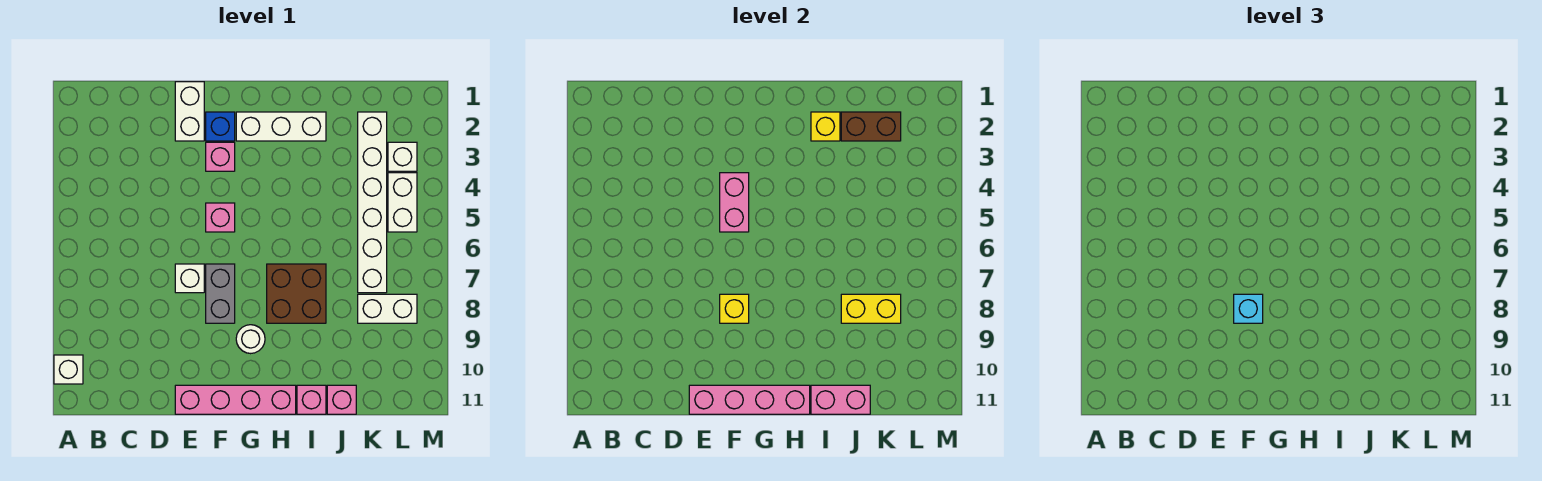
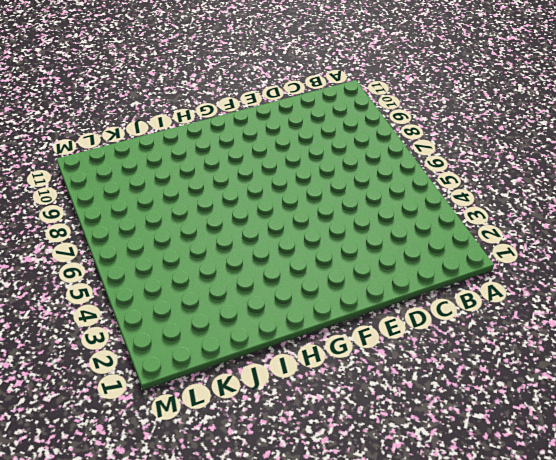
none -> white brick A10 level 1
none -> white brick E1:E2 level 1
none -> white brick E7 level 1

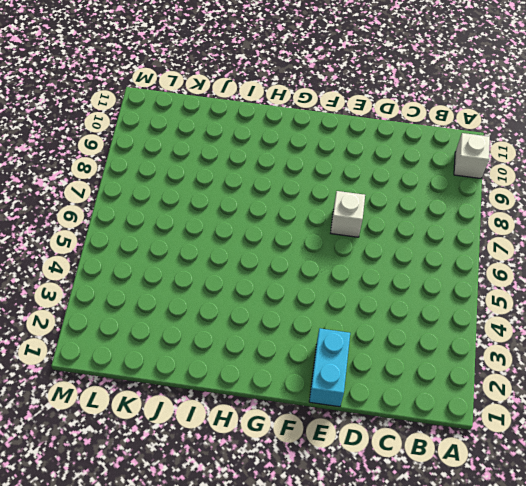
cyan brick E1:E2 level 1 -> white brick E1:E2 level 1
none -> pink brick E11:H11 level 1
none -> blue brick F2 level 1
none -> pink brick F3 level 1

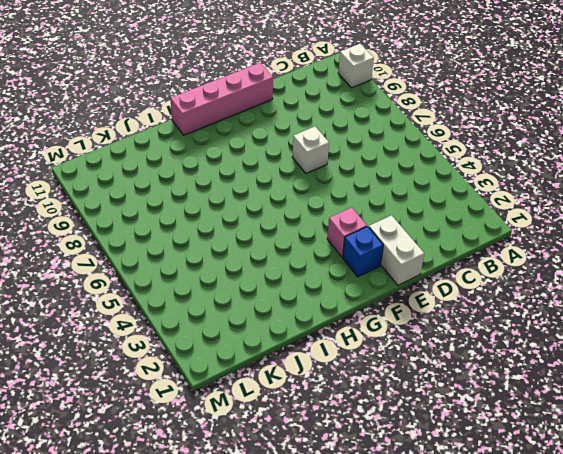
none -> pink brick F5 level 1
none -> grey brick F7:F8 level 1
none -> white brick G2:I2 level 1

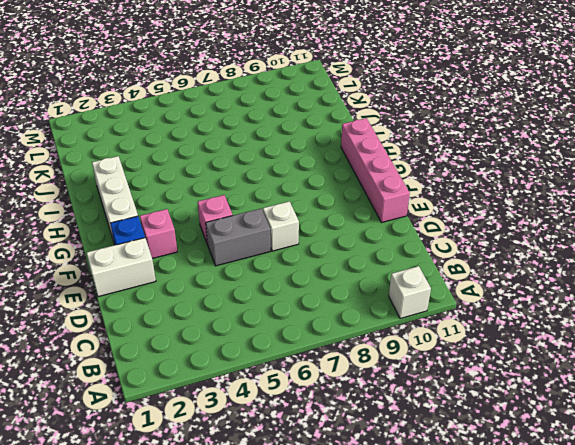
grey brick E5:E6 level 1 -> grey brick F7:F8 level 1
none -> white round brick G9 level 1
none -> brown brick H7:I8 level 1
none -> pink brick I11 level 1

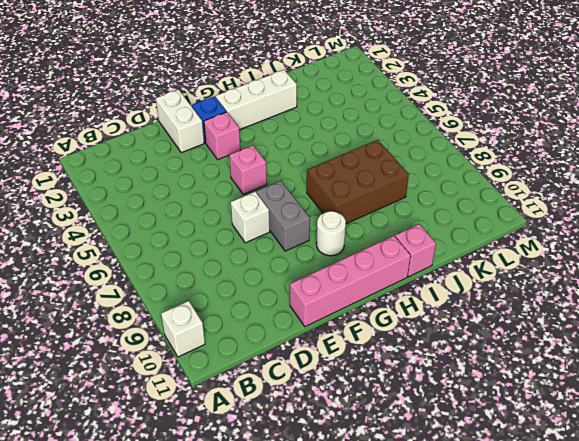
brown brick H7:J8 level 1 -> brown brick H7:I8 level 1
none -> pink brick J11 level 1
none -> white brick K2:K7 level 1
none -> white brick K8:L8 level 1

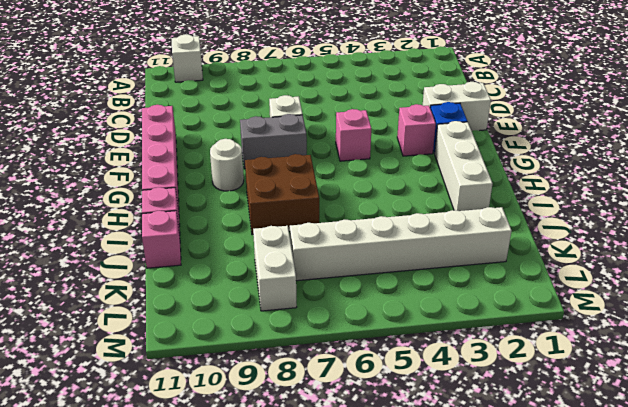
none -> white brick L3 level 1
none -> white brick L4:L5 level 1
none -> pink brick E11:H11 level 2

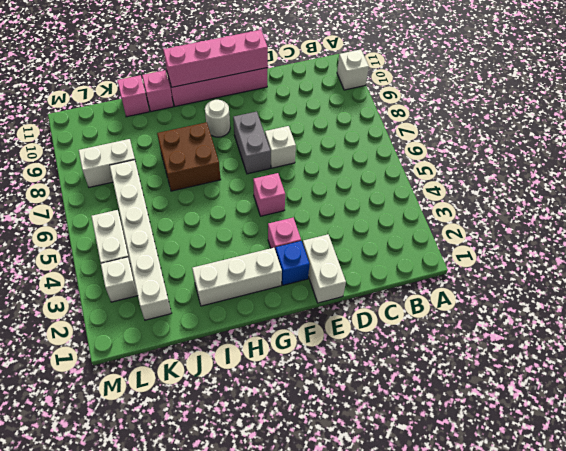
none -> pink brick F4:F5 level 2
none -> yellow brick F8 level 2
none -> yellow brick I2 level 2

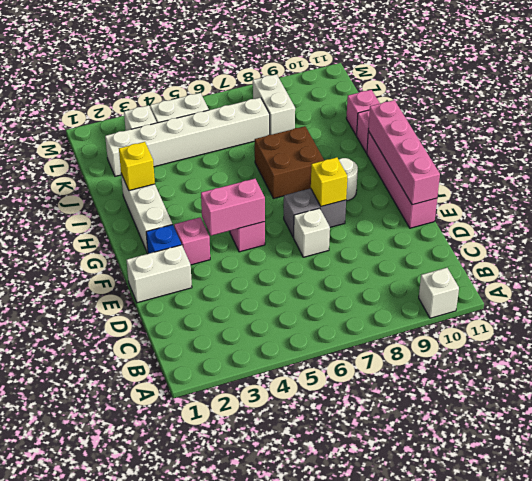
none -> pink brick I11:J11 level 2
none -> brown brick J2:K2 level 2
none -> yellow brick J8:K8 level 2

